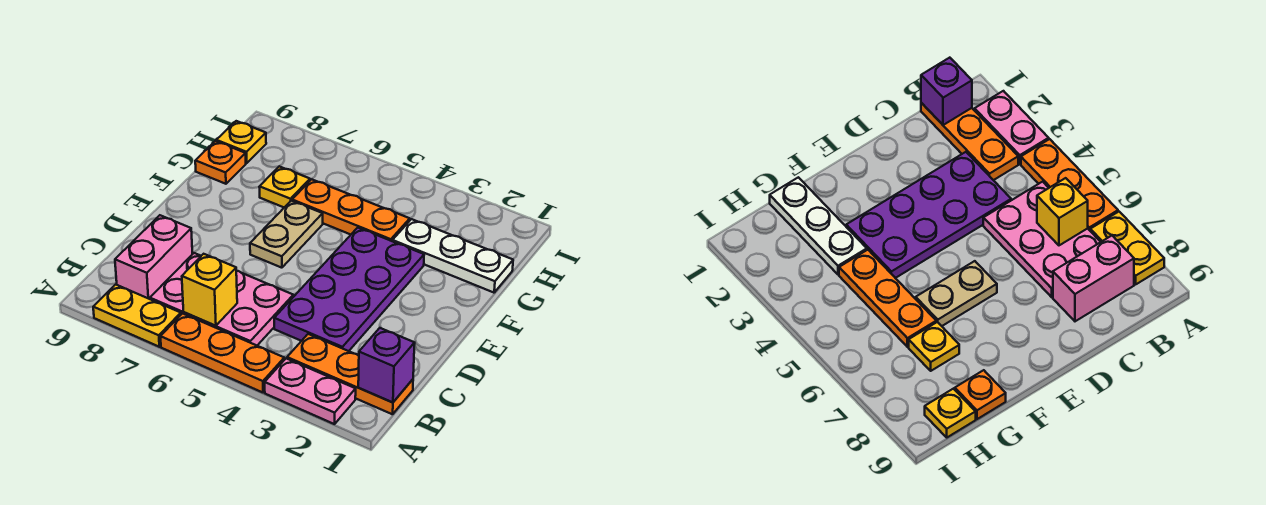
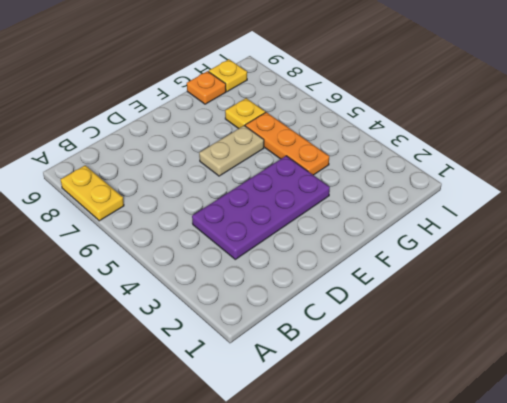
none -> pink plate A2:A3 level 1
none -> orange plate A4:A6 level 1
none -> orange plate B1:B3 level 1

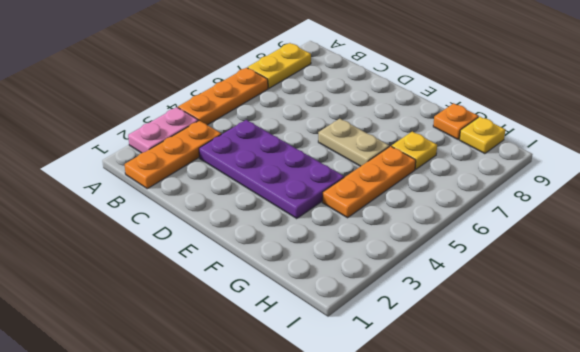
none -> pink plate B5:C7 level 1
none -> pink brick B8:C8 level 1
none -> white plate G1:G3 level 1

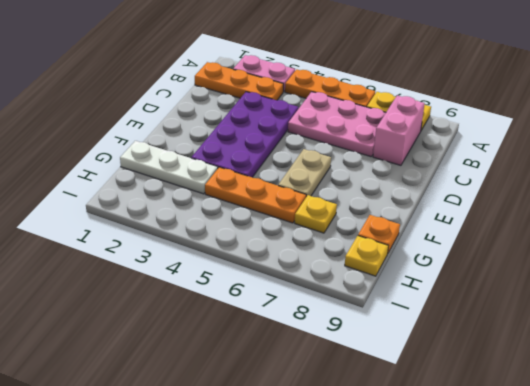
none -> purple brick B1 level 2
none -> yellow brick B6 level 2

